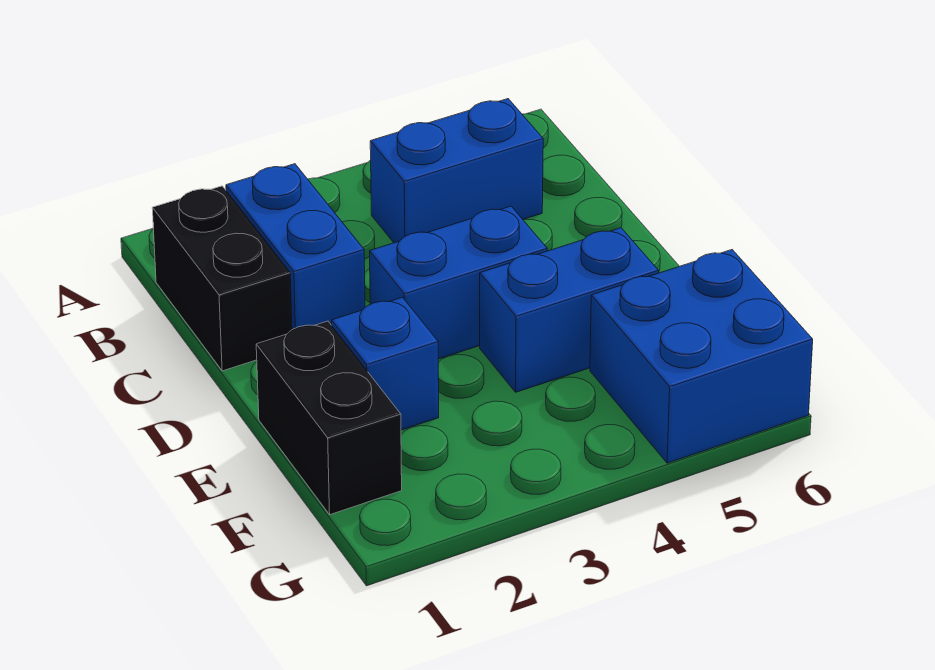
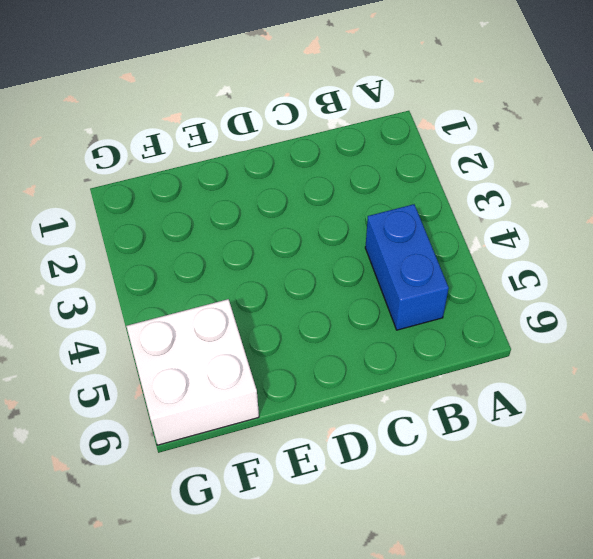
white brick F5:G6 level 1 -> blue brick F5:G6 level 1
none -> black brick B1:C1 level 1
none -> blue brick B2:C2 level 1

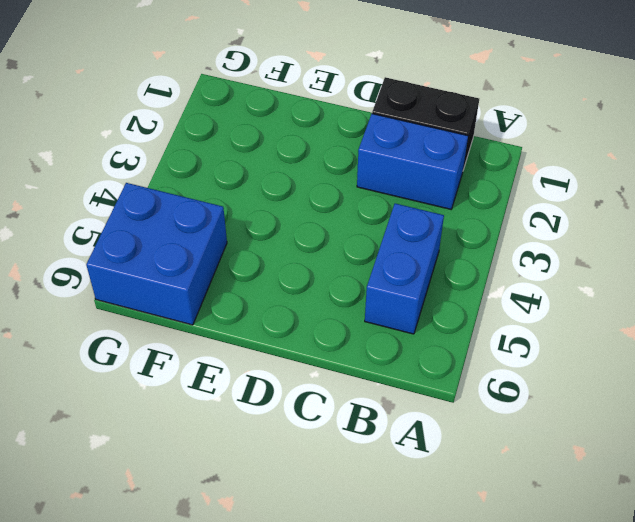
none -> blue brick D3:D4 level 1
none -> black brick E1:F1 level 1

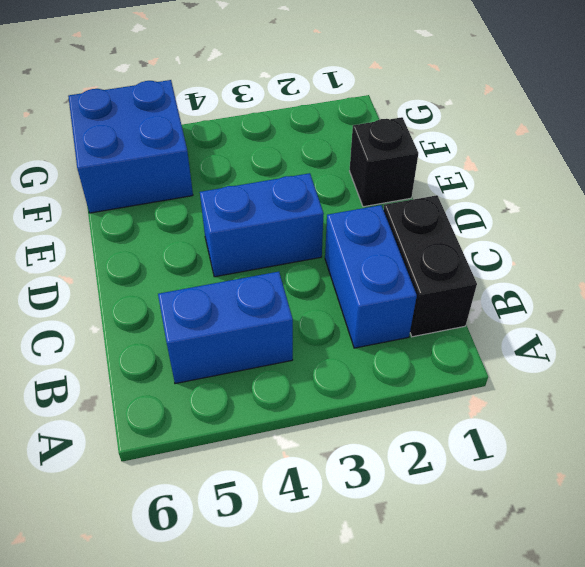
black brick E1 level 1 -> black brick E1:F1 level 1
none -> blue brick E2 level 1
none -> blue brick E4:E5 level 1

